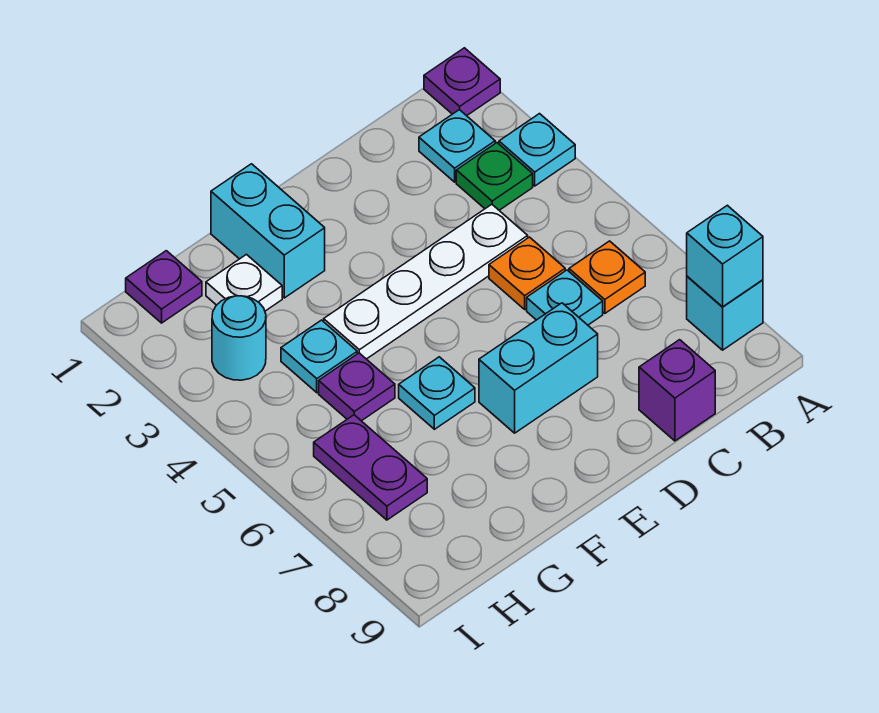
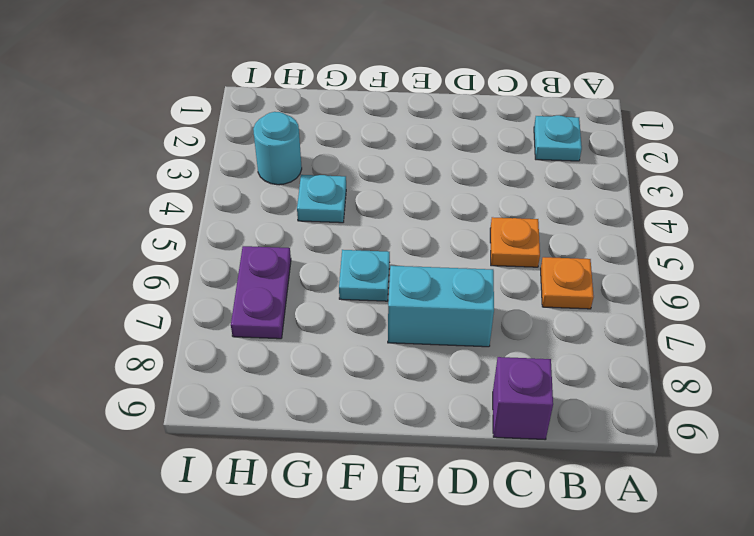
none -> purple plate A1 level 1
none -> cyan plate A3 level 1
none -> cyan brick A8 level 1

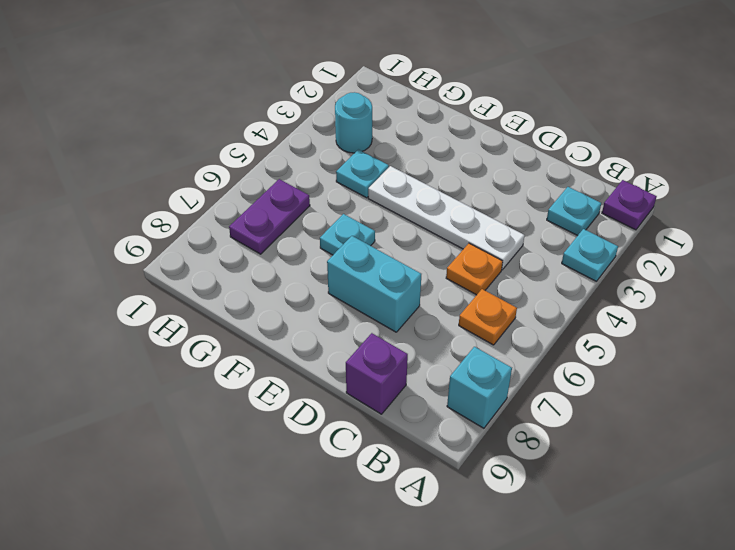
none -> green plate B3 level 1
none -> cyan plate C6 level 1
none -> cyan brick F1:F2 level 1

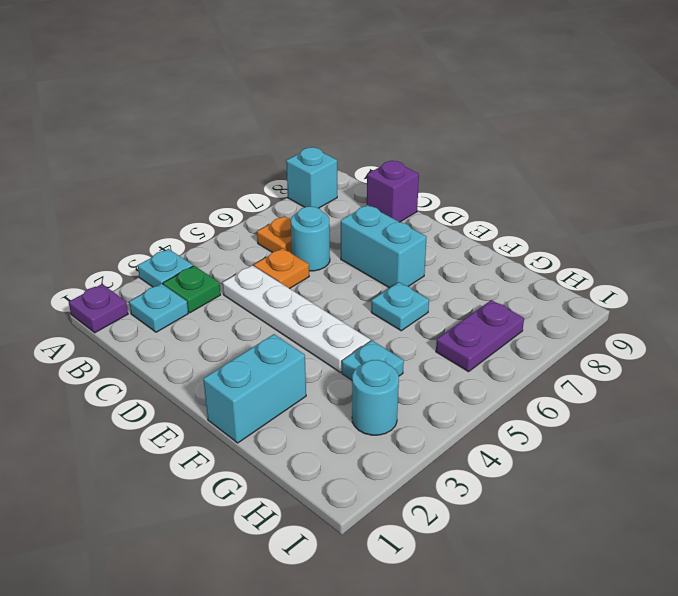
cyan round brick C6 level 1 -> cyan plate C6 level 1
none -> white plate G2 level 1
none -> purple plate G5 level 1
none -> purple plate H1 level 1

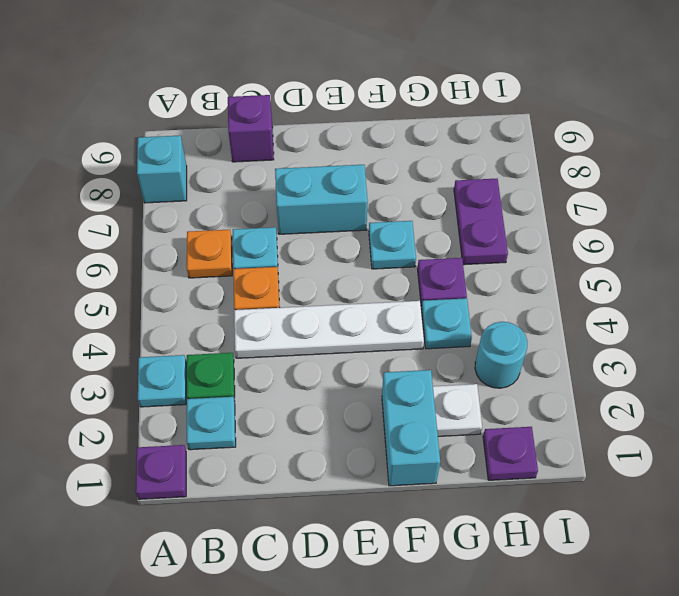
none -> cyan brick A8 level 2

